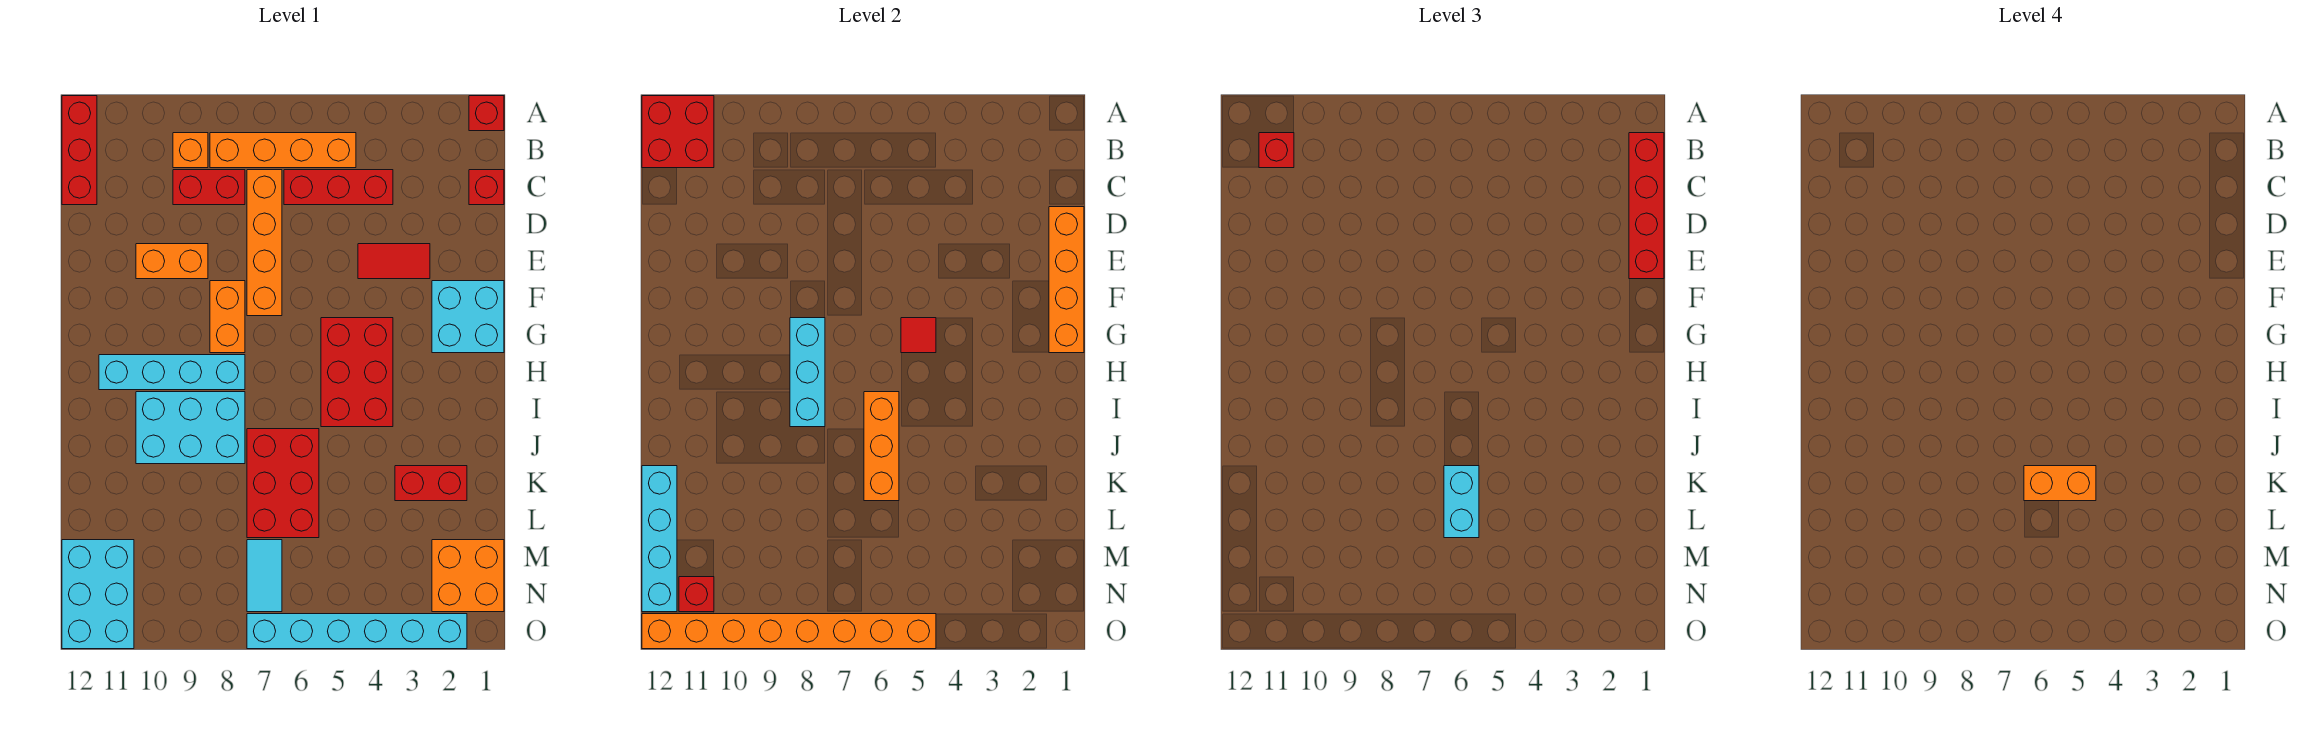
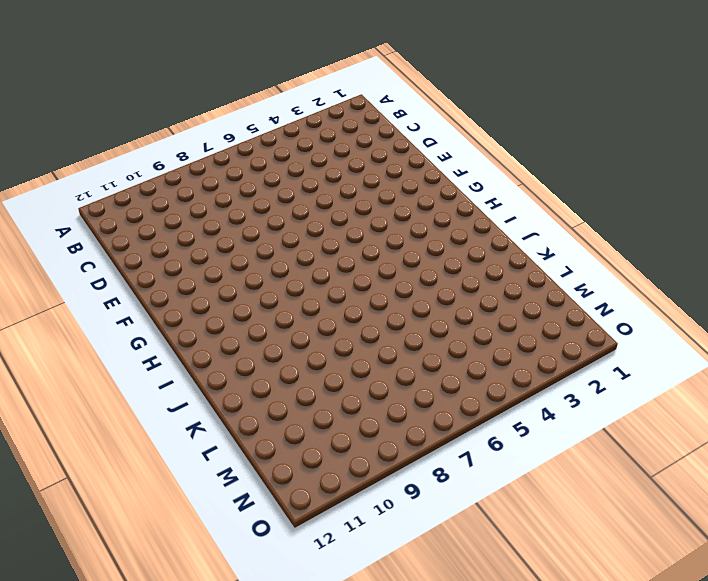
none -> red brick A1 level 1
none -> red brick A12:C12 level 1
none -> orange brick B5:B8 level 1
none -> orange brick B9 level 1

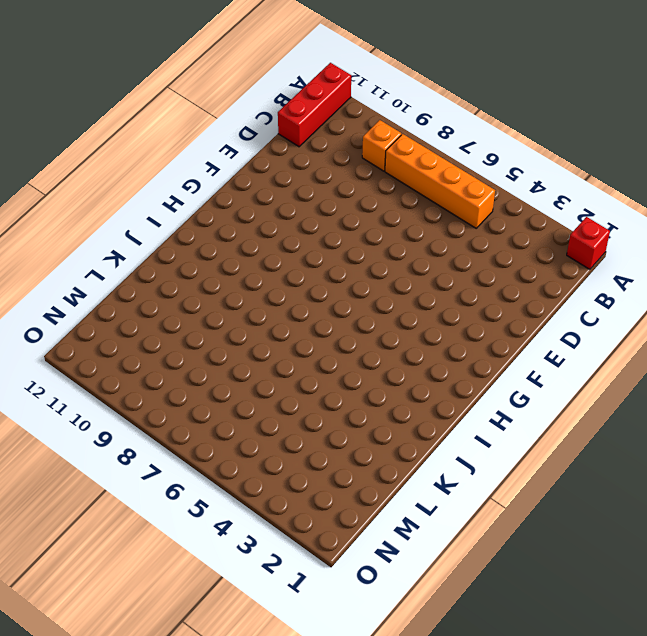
none -> red brick C1 level 1
none -> red brick C4:C6 level 1
none -> orange brick C7:F7 level 1
none -> red brick C8:C9 level 1

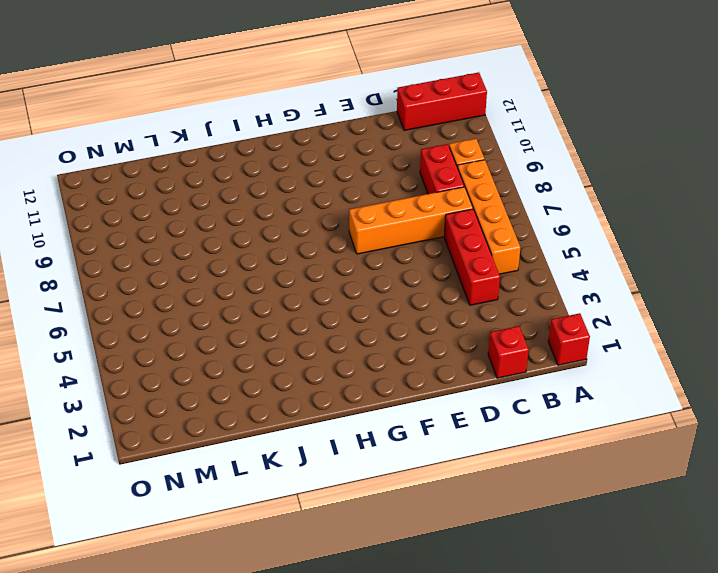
none -> red tile E3:E4 level 1
none -> orange brick E9:E10 level 1
none -> cyan brick F1:G2 level 1
none -> orange brick F8:G8 level 1

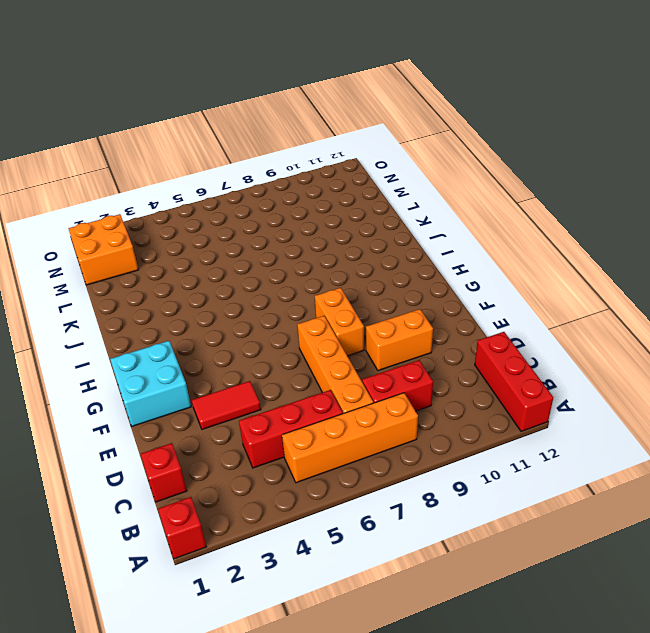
none -> orange brick B9 level 1
none -> red brick G4:I5 level 1
none -> cyan brick H8:H11 level 1
none -> cyan brick I8:J10 level 1

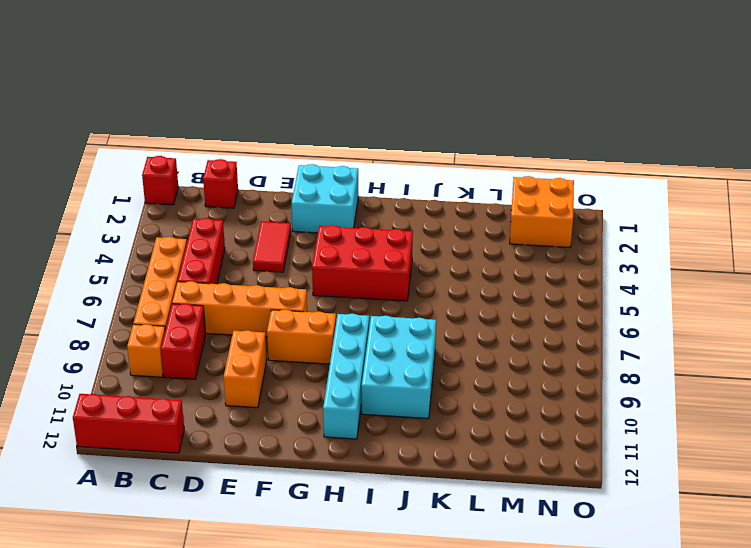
none -> red brick J6:L7 level 1
none -> red brick K2:K3 level 1
none -> cyan tile M7:N7 level 1
none -> cyan brick M11:O12 level 1

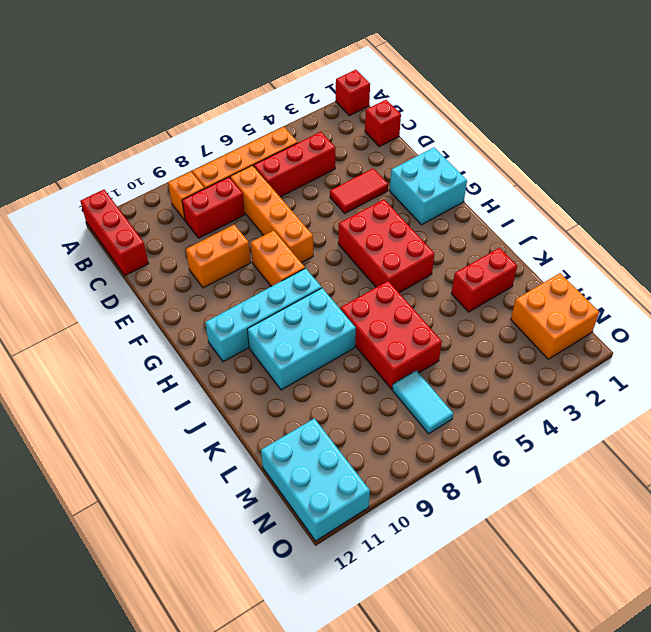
none -> cyan brick O2:O7 level 1
none -> red brick A11:B12 level 2
none -> orange brick D1:G1 level 2
none -> red tile G5 level 2

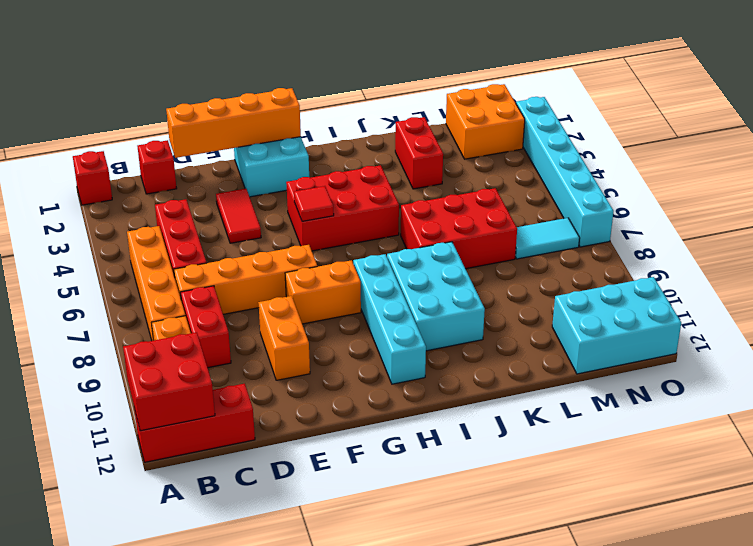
none -> cyan brick G8:I8 level 2
none -> orange brick I6:K6 level 2
none -> cyan brick K12:N12 level 2
none -> red brick N11 level 2

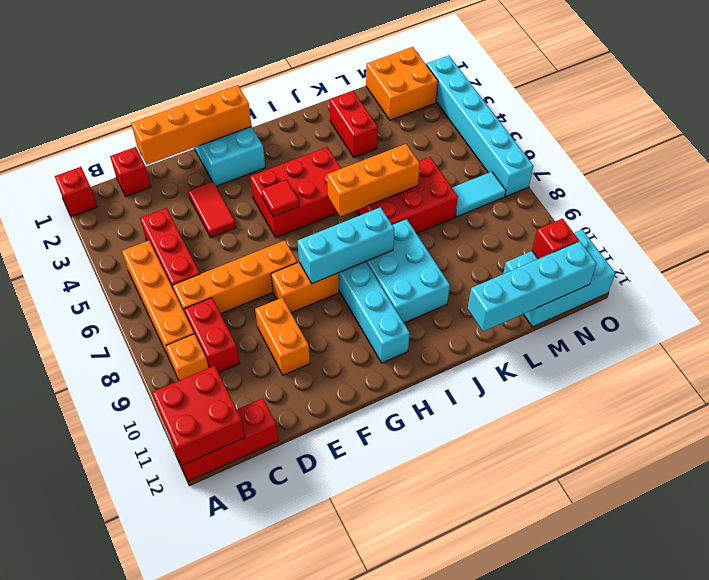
none -> orange brick O5:O12 level 2
none -> red brick B1:E1 level 3
none -> red brick B11 level 3
none -> cyan brick K6:L6 level 3

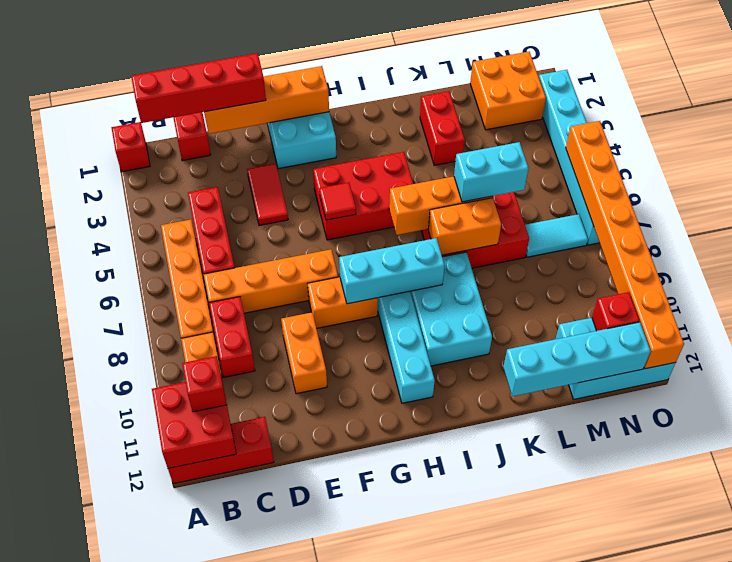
orange brick J7:K7 level 2 -> orange brick K5:K6 level 4

